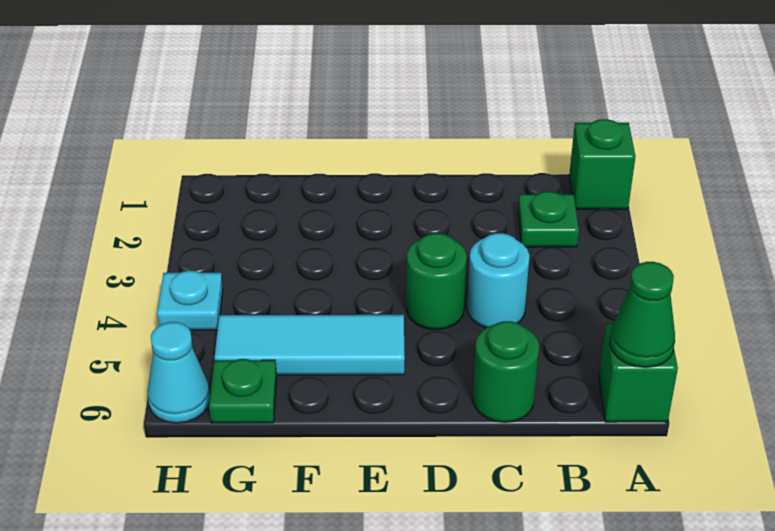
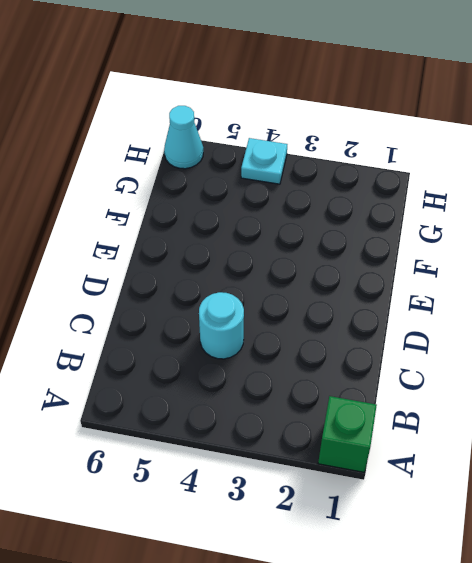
none -> green brick A6 level 1
none -> green plate B2 level 1

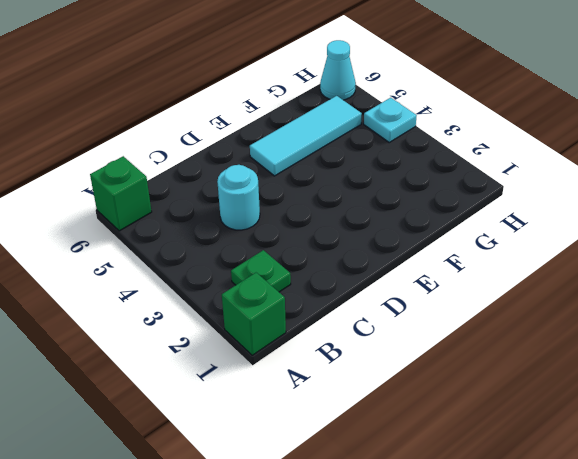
none -> green round brick C6 level 1
none -> green round brick D4 level 1

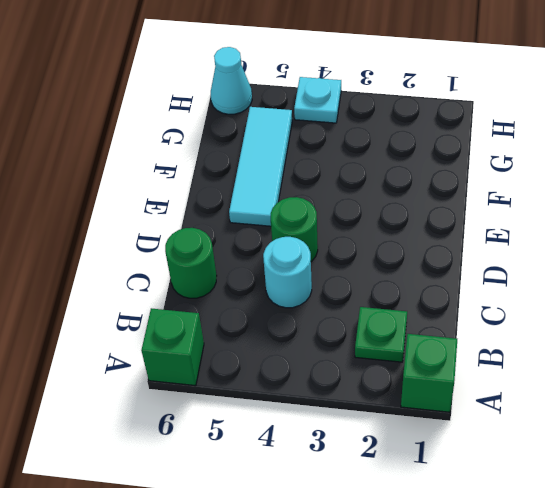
none -> green plate G6 level 1
none -> green cone A6 level 2

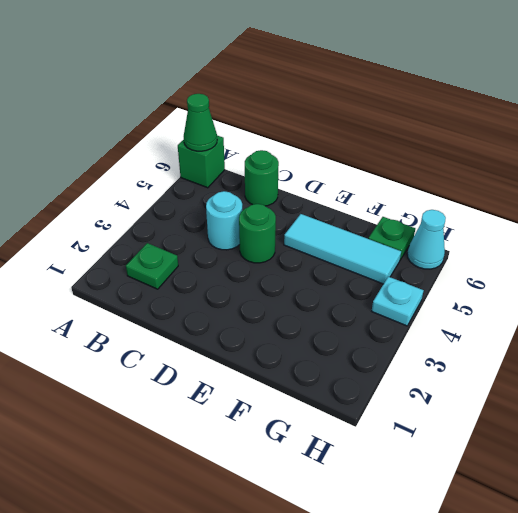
none -> green brick A1 level 1

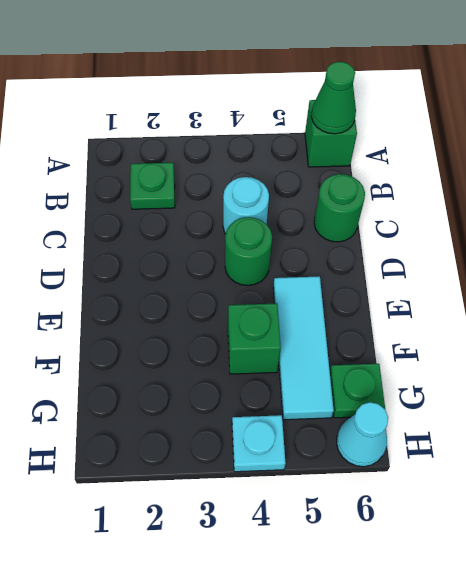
green brick F4 level 1 -> green brick A1 level 1

